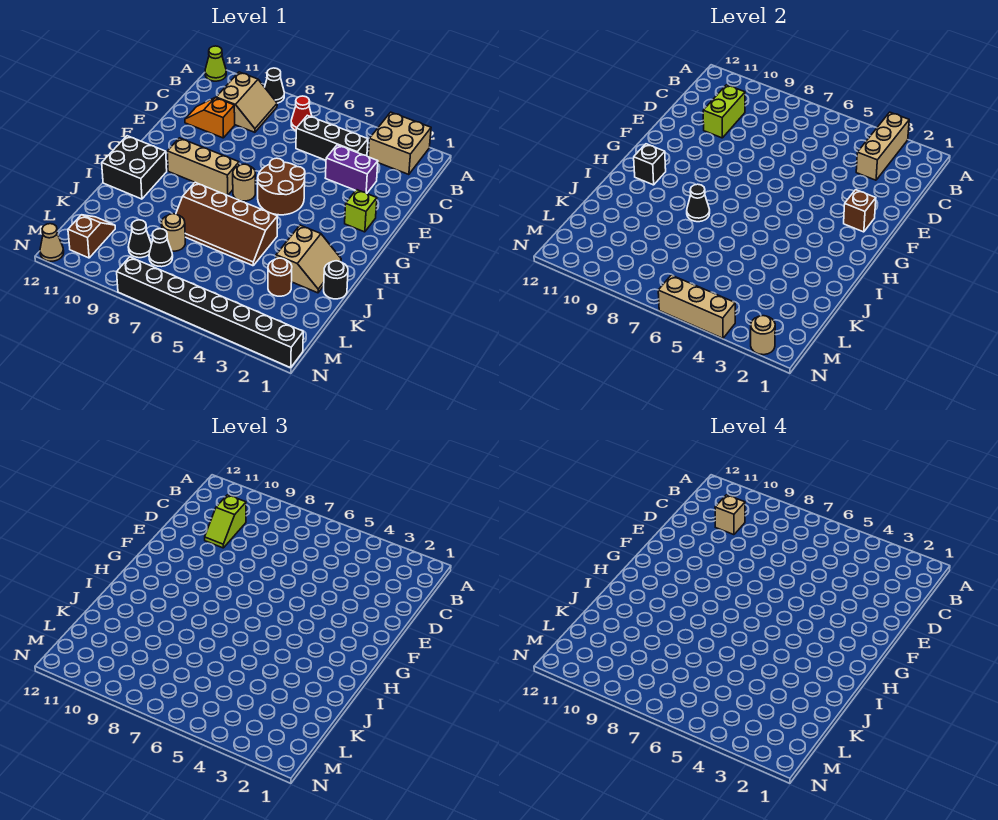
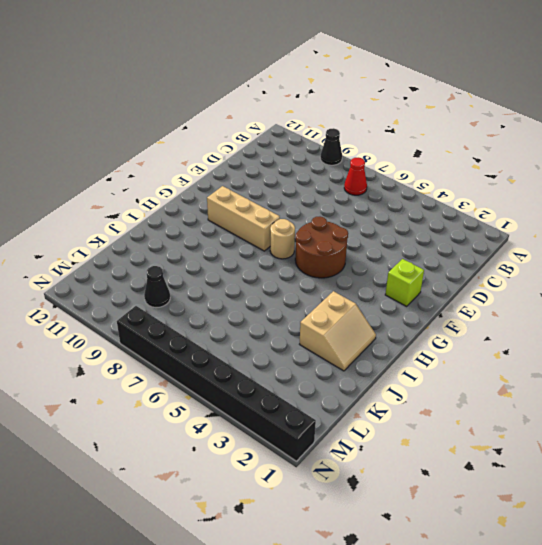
none -> tan brick A2:B3 level 1
none -> lime cone A12 level 1
none -> tan slope B9:C10 level 1 top 10
none -> black brick C4:C6 level 1

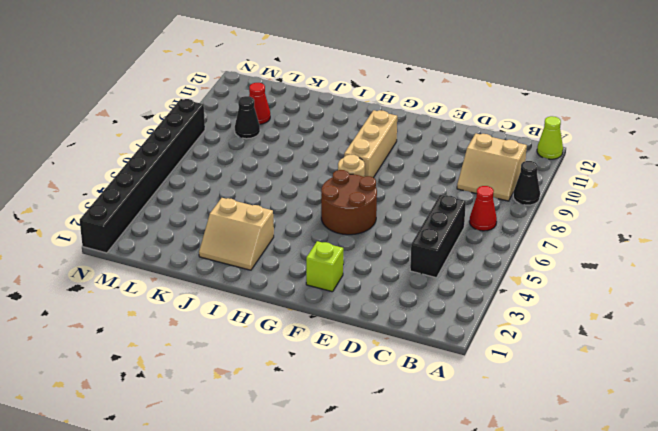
red cone L10 level 1 -> none
none -> tan brick A2:B3 level 1
none -> purple brick D3:D4 level 1
none -> orange slope D10:D11 level 1 top 10
none -> black brick H11:I12 level 1

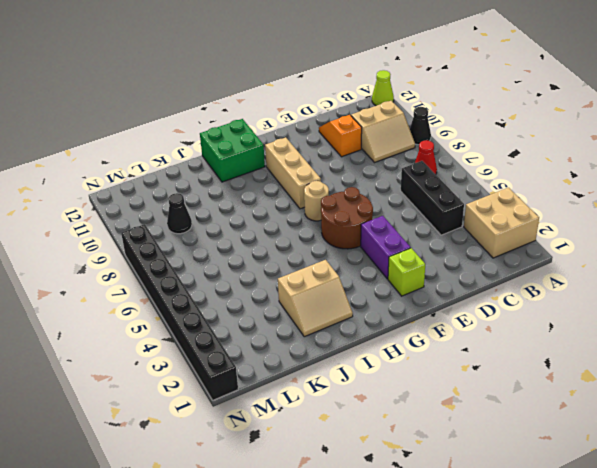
purple brick F3:F4 level 1 -> purple brick D3:D4 level 1
green brick H11:I12 level 1 -> black brick H11:I12 level 1
none -> brown slope I5:J8 level 1 top I
none -> black round brick J1 level 1
none -> brown round brick K3 level 1
none -> tan round brick K8 level 1

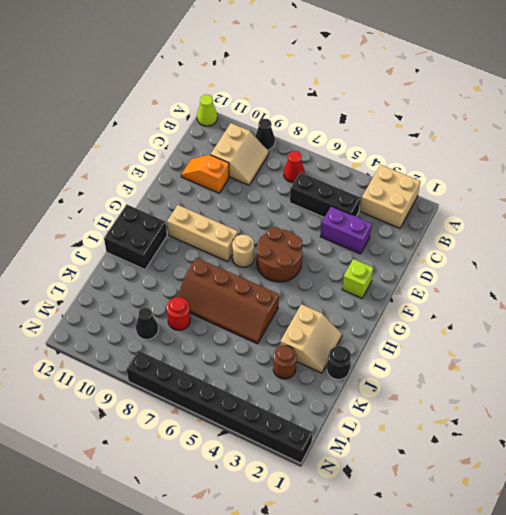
red round brick K8 level 1 -> tan round brick K8 level 1
none -> black cone L8 level 1
none -> brown slope L11:M11 level 1 top M
none -> tan cone N12 level 1
none -> tan brick A3:C3 level 2

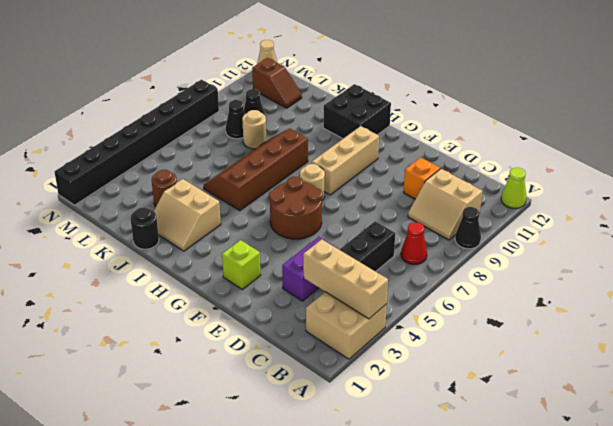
none -> lime brick C10:D10 level 2
none -> brown brick F2 level 2
none -> black brick H11 level 2
none -> black cone I8 level 2

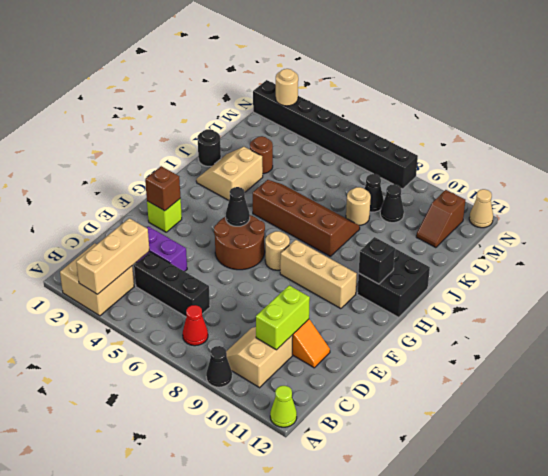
black cone G5 level 2 -> black cone I8 level 2
none -> tan brick N4:N6 level 2
none -> lime slope C10:D10 level 3 top C
none -> tan brick C10 level 4

